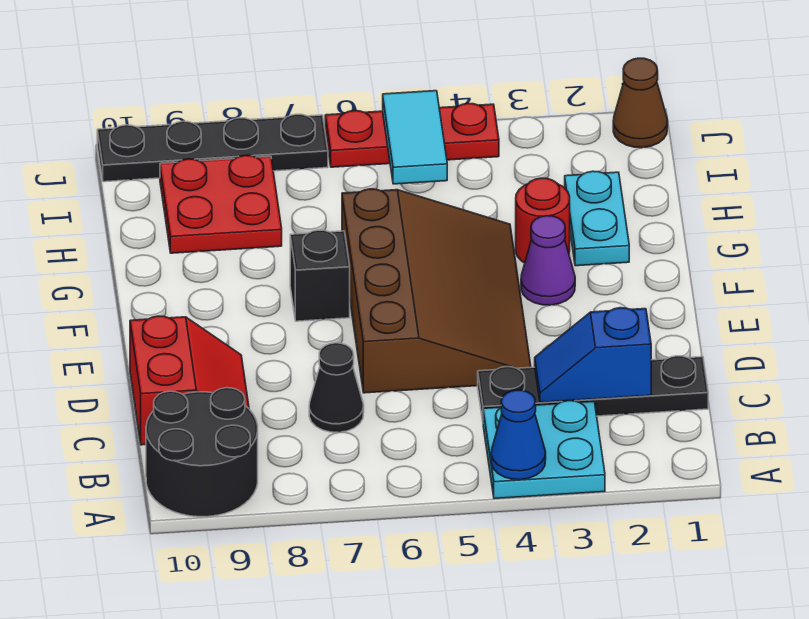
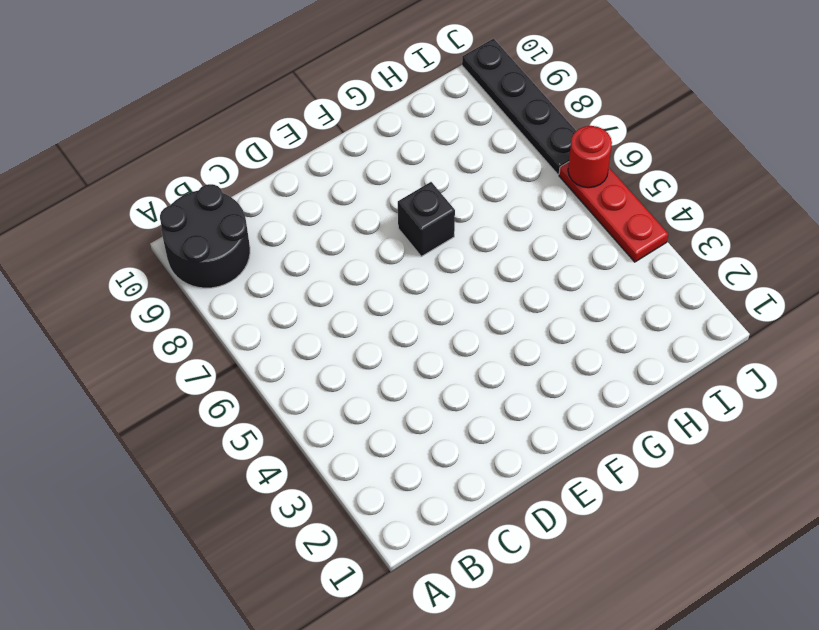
red round brick J6 level 2 -> red round brick G3 level 1
none -> cyan plate A3:B4 level 1
none -> black plate C1:C4 level 1
none -> black cone C7 level 1

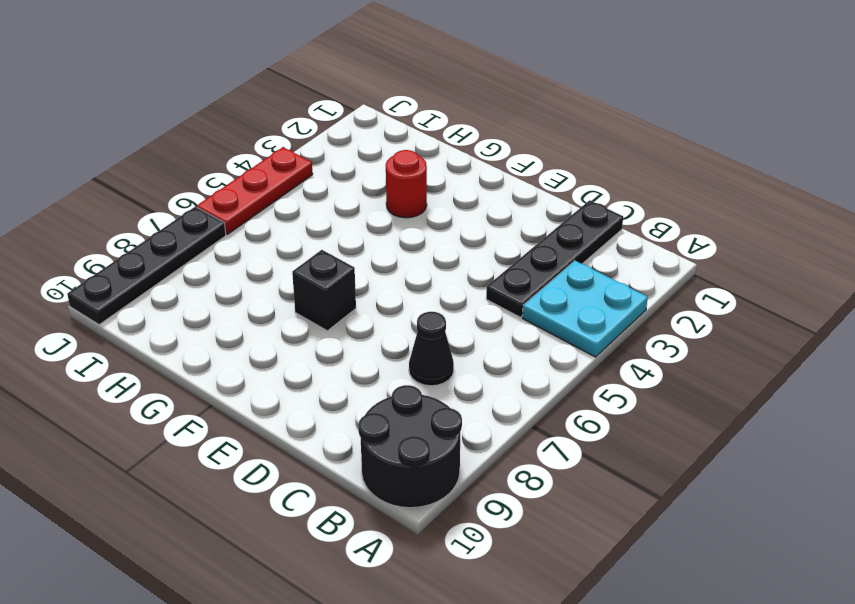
none -> red slope C9:D10 level 1 top 10
none -> brown slope D4:G6 level 1 top 6
none -> purple cone F3 level 1

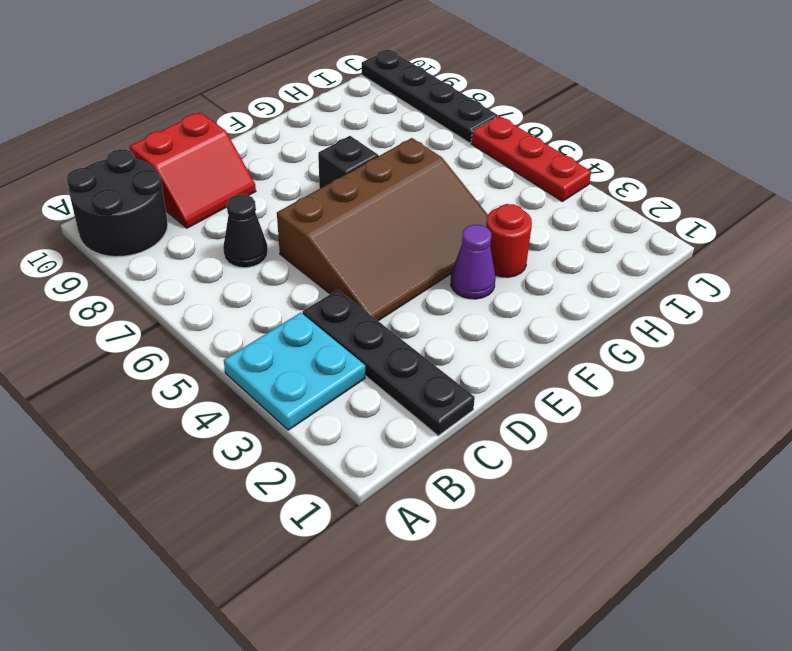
none -> cyan plate G2:H2 level 1
none -> red plate H8:I9 level 1
none -> brown cone J1 level 1

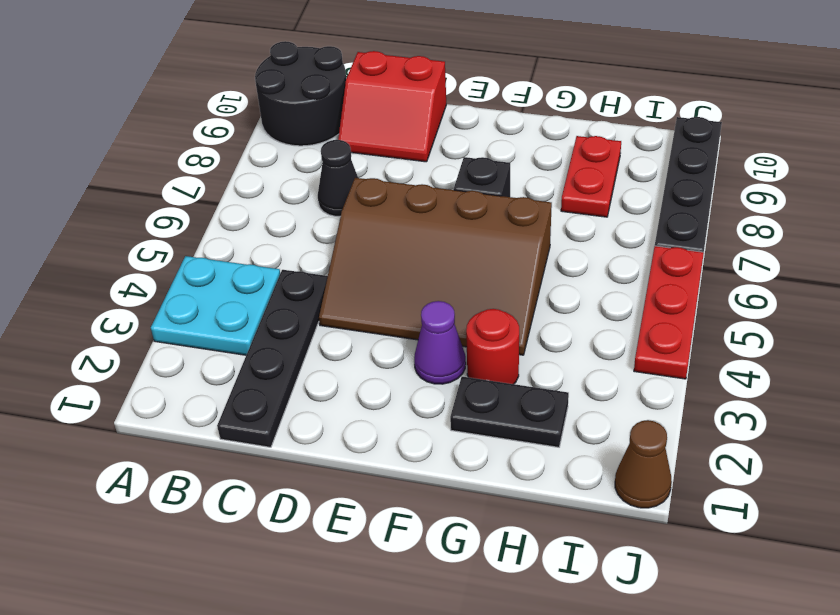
black plate G2:H2 level 1 -> cyan plate G2:H2 level 1
red plate H8:H9 level 1 -> red plate H8:I9 level 1
none -> blue cone A4 level 2
none -> blue slope C2:C3 level 2 top 2
none -> cyan tile I5:J5 level 2

